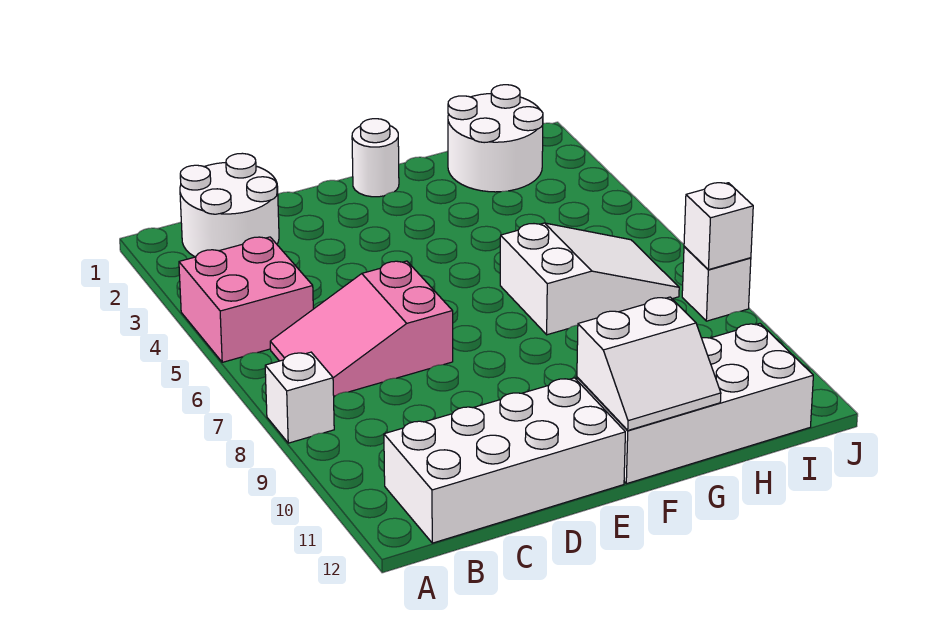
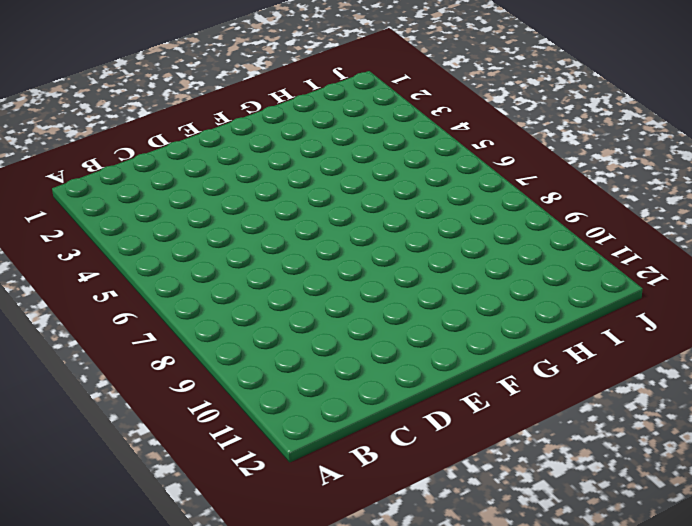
none -> pink brick A4:B5 level 1
none -> white brick A8 level 1
none -> white round brick B1:C2 level 1

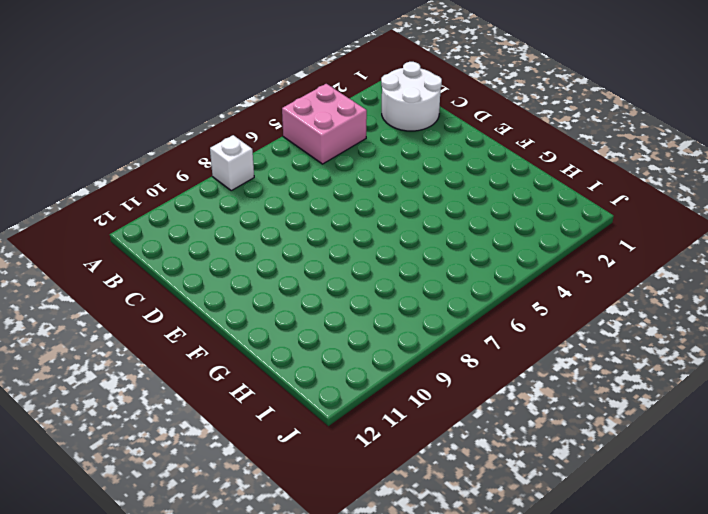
none -> pink slope B6:D7 level 1 top D
none -> white brick B11:E12 level 1
none -> white round brick F1 level 1

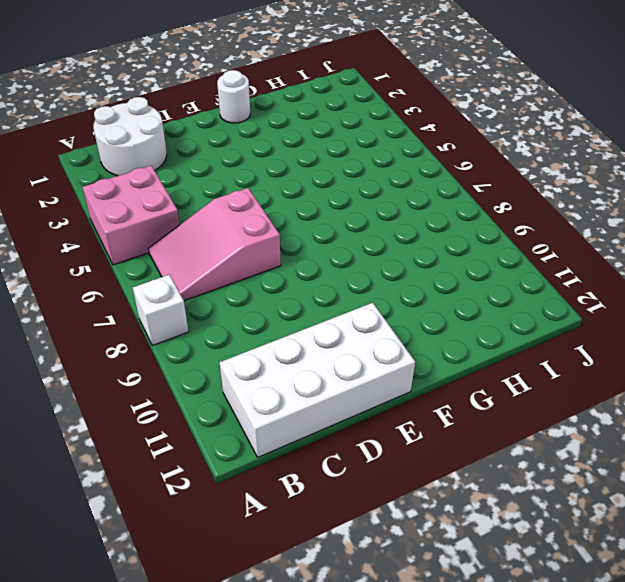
none -> white brick F11:I12 level 1
none -> white slope G6:I7 level 1 top G
none -> white round brick H1:I2 level 1

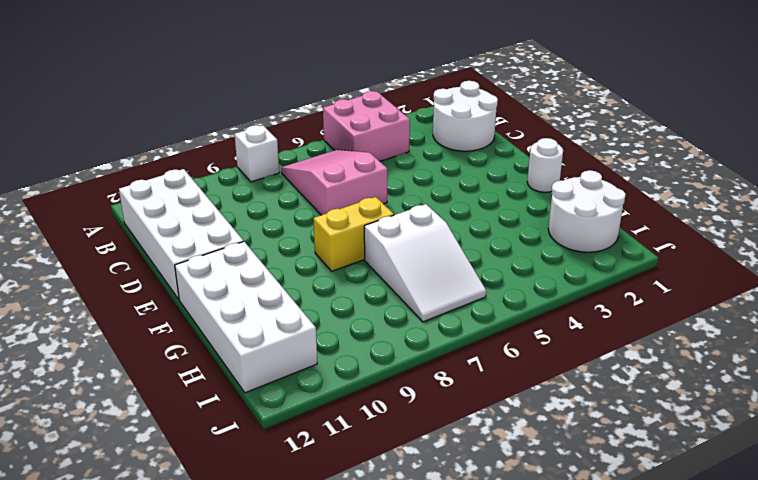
yellow brick F7:F8 level 1 -> none
none -> white brick J8 level 1
none -> white slope F11:G12 level 2 top 11
none -> white brick J8 level 2

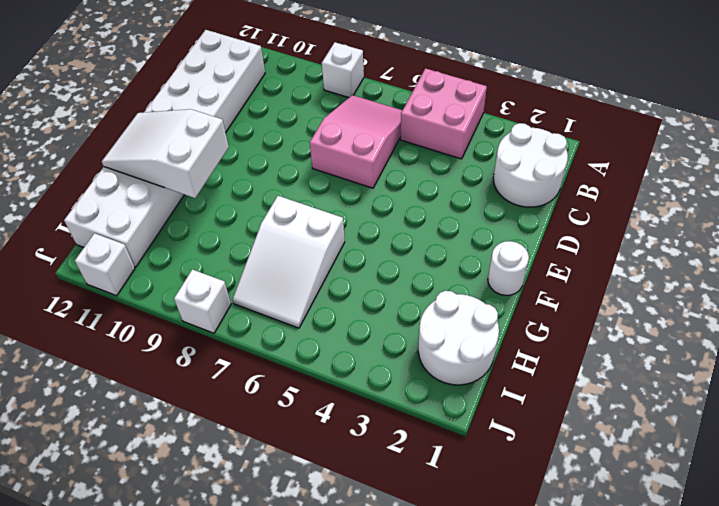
white slope F10:G12 level 2 top 10 -> white slope F11:G12 level 2 top 11
white brick J11 level 1 -> white brick J8 level 2

